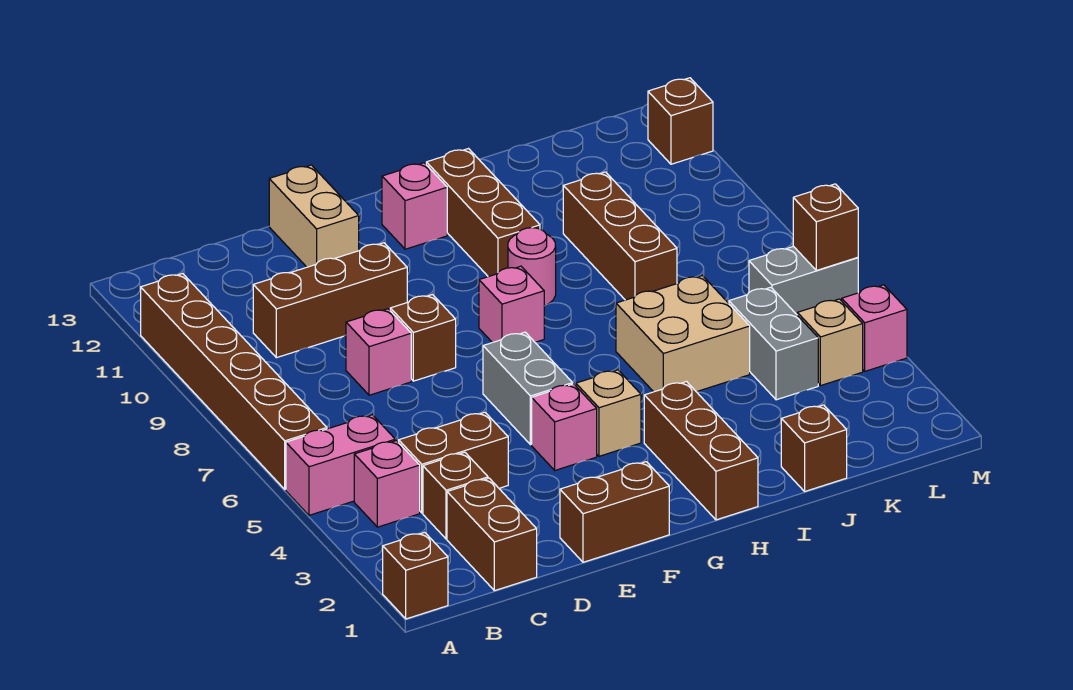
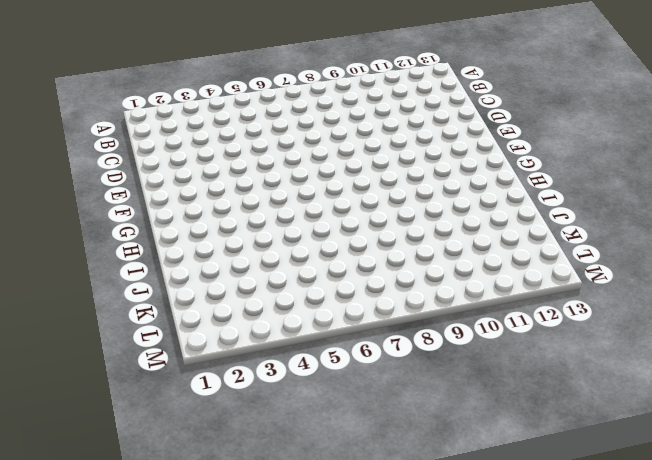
none -> brown brick A1 level 1
none -> pink brick A5:B5 level 1
none -> brown brick A6:A11 level 1

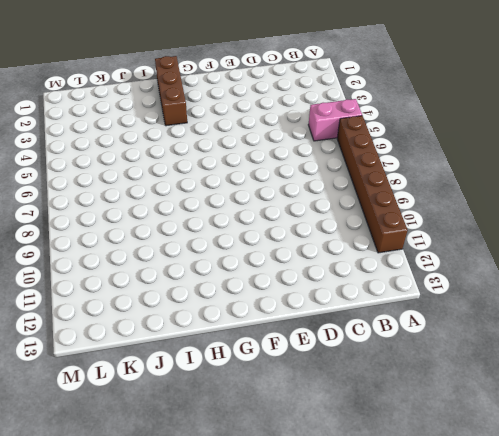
none -> brown brick A1 level 1
none -> pink brick B4 level 1
none -> brown brick C1:C2 level 1

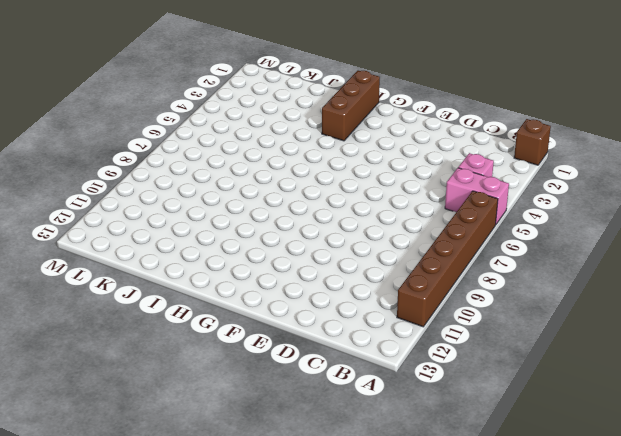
none -> brown brick C1:C2 level 1
none -> brown brick C3 level 1
none -> brown brick C4:D4 level 1

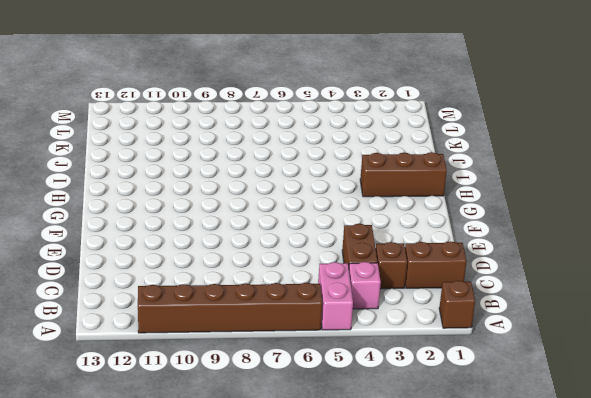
none -> brown brick C10:E10 level 1
none -> pink brick D8 level 1
none -> brown brick E1:F1 level 1

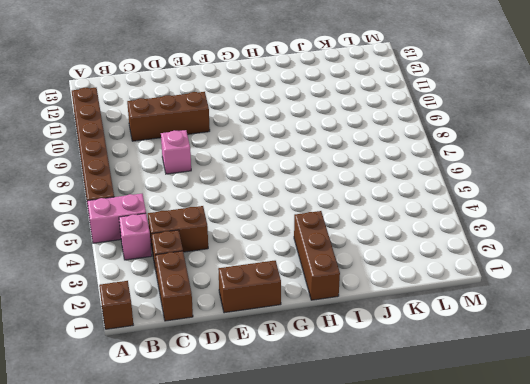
none -> brown brick E8 level 1
none -> tan brick E12:E13 level 1
none -> pink brick F4 level 1

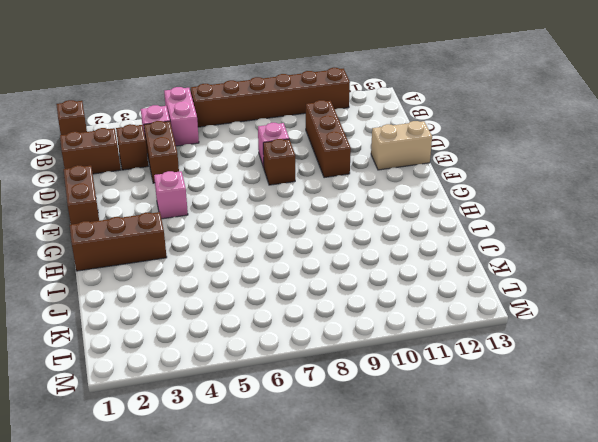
none -> grey brick F5:F6 level 1
none -> tan brick G4 level 1
none -> pink brick G8 level 1

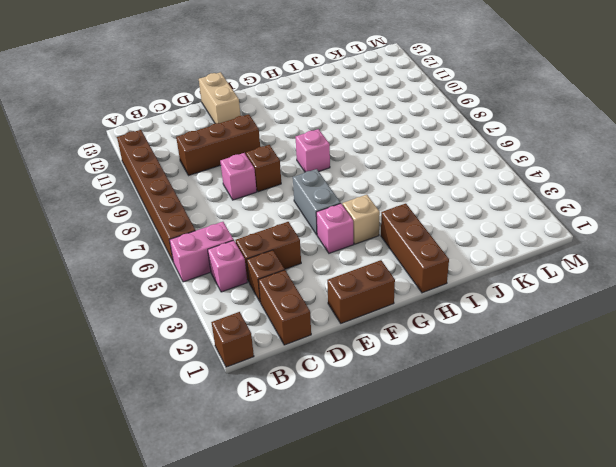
none -> pink brick G12 level 1
none -> pink round brick H9 level 1
none -> brown brick H10:H12 level 1

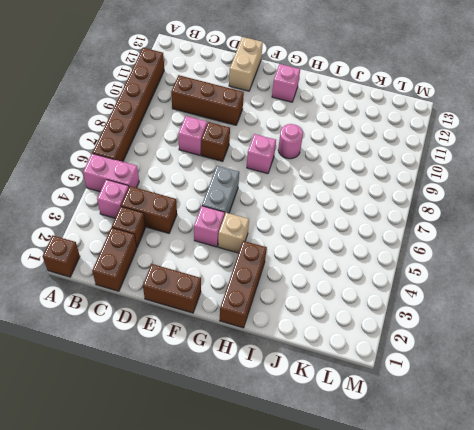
none -> brown brick H10:H12 level 1
none -> tan brick I5:J6 level 1
none -> brown brick J1 level 1

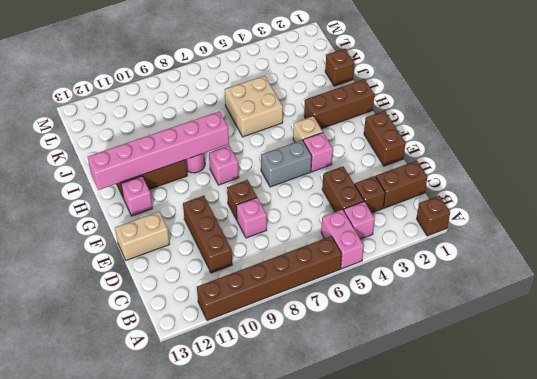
pink brick H8:H13 level 2 -> none
none -> brown brick J8:J10 level 1
none -> grey brick K4:K5 level 1
none -> tan brick L4 level 1

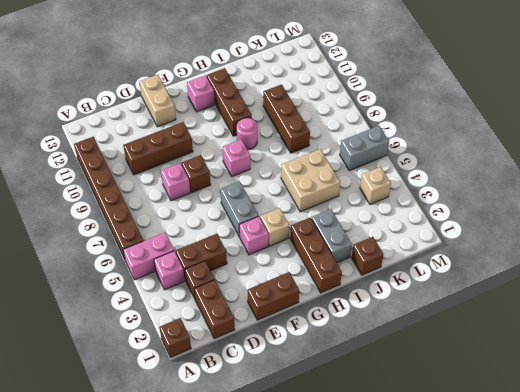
grey brick I2:I3 level 1 -> grey brick K4:K5 level 1
none -> pink brick M4 level 1
none -> brown brick M12 level 1
none -> brown brick M6 level 2

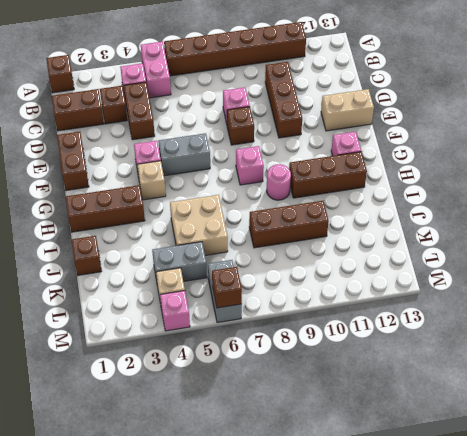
none -> brown brick M12 level 1

